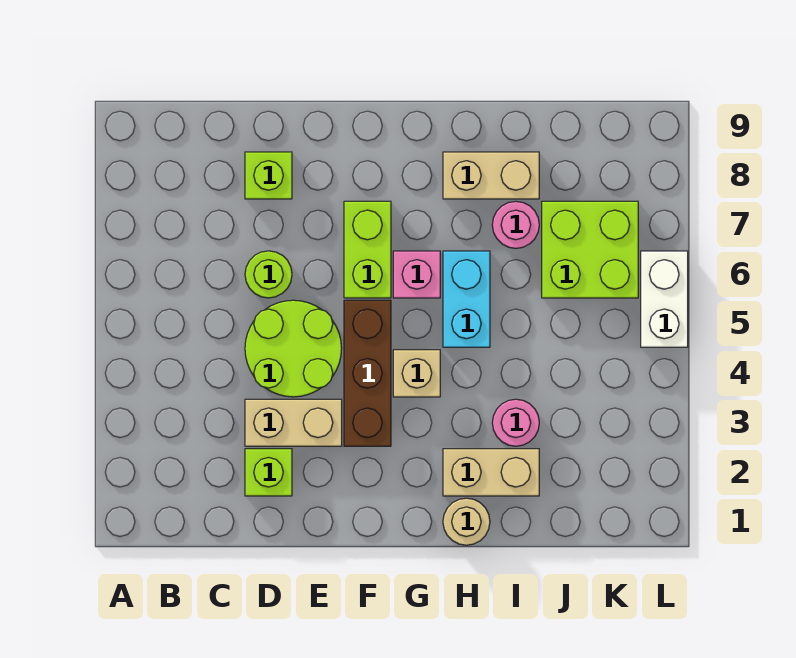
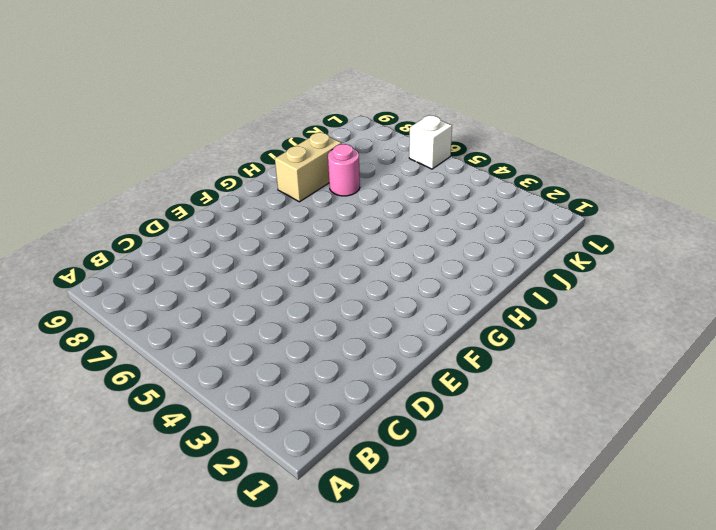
white brick L6 level 1 -> white brick L5:L6 level 1
none -> lime brick D2 level 1
none -> tan brick D3:E3 level 1
none -> lime round brick D4:E5 level 1

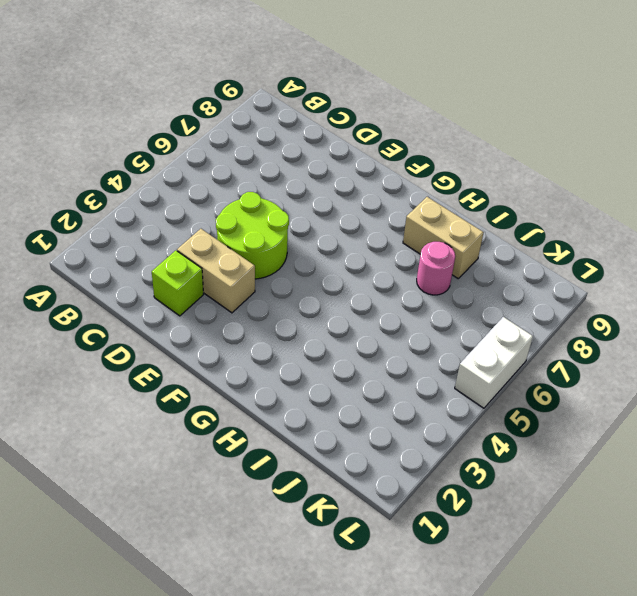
none -> lime round brick D6 level 1
none -> lime brick D8 level 1
none -> brown brick F3:F5 level 1

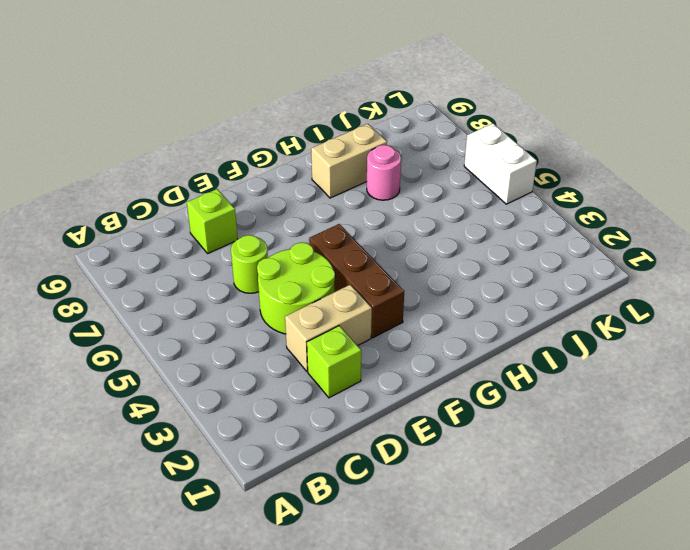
none -> lime brick F6:F7 level 1
none -> tan brick G4 level 1
none -> pink brick G6 level 1

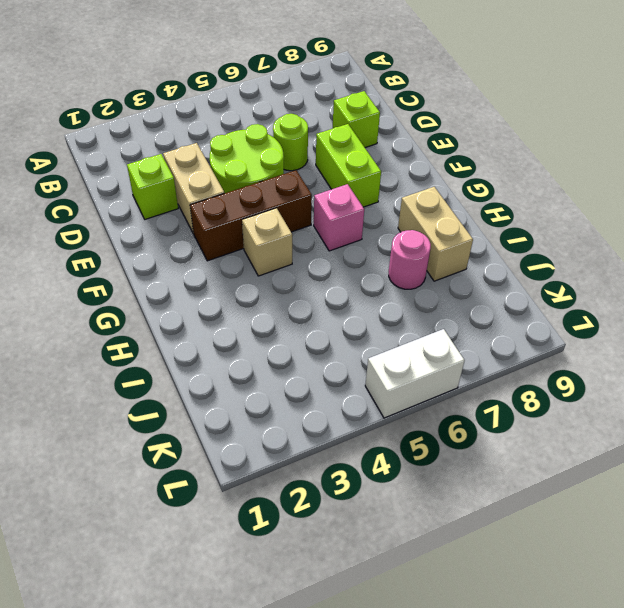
lime brick E7:F7 level 1 -> lime brick F6:F7 level 1
none -> tan round brick H1 level 1
none -> tan brick H2:I2 level 1
none -> cyan brick H5:H6 level 1

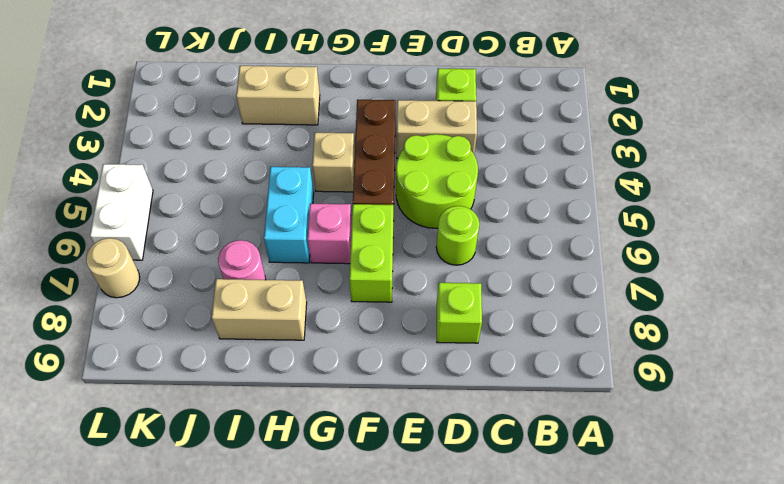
tan round brick L7 level 1 -> tan round brick H1 level 1
none -> pink round brick I3 level 1
none -> lime brick J6:K7 level 1

